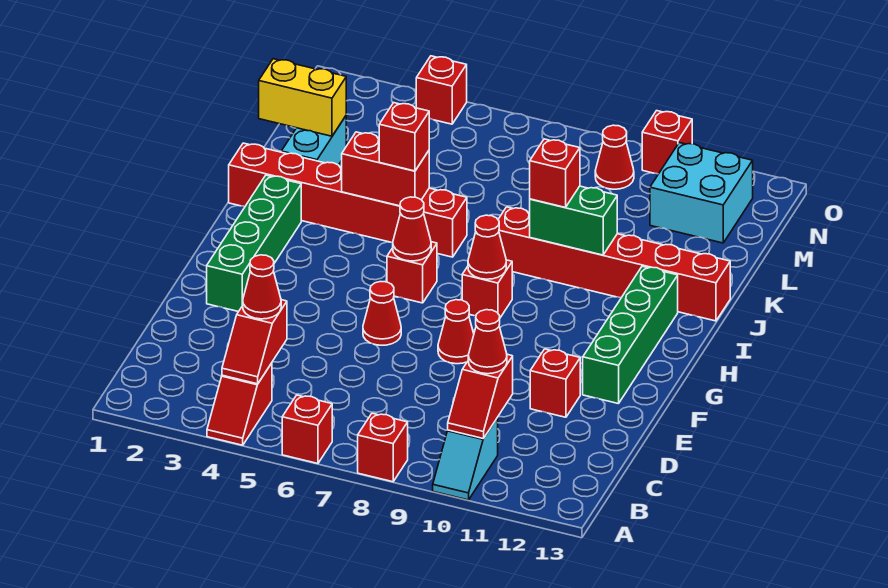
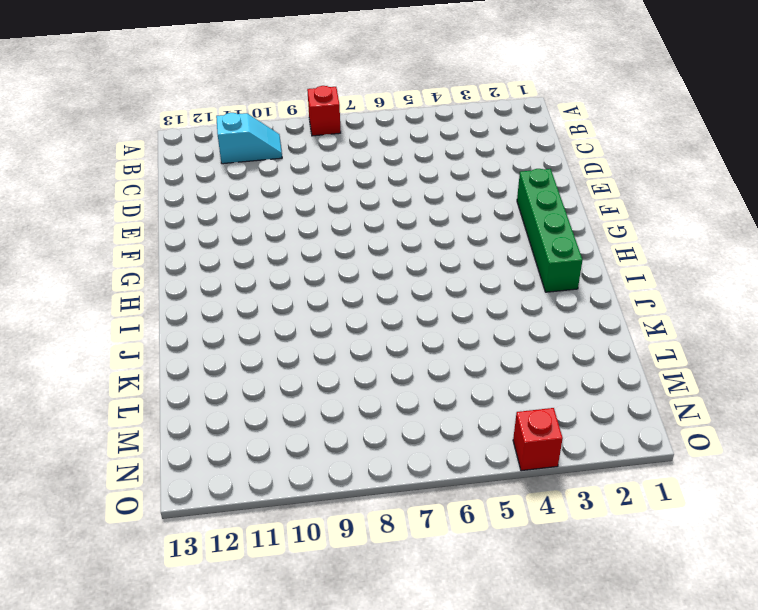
cyan slope B10:B11 level 1 top 11 -> cyan slope A10:B10 level 1 top B
none -> red slope A4:B4 level 1 top B
none -> red brick A6 level 1
none -> red brick E11 level 1

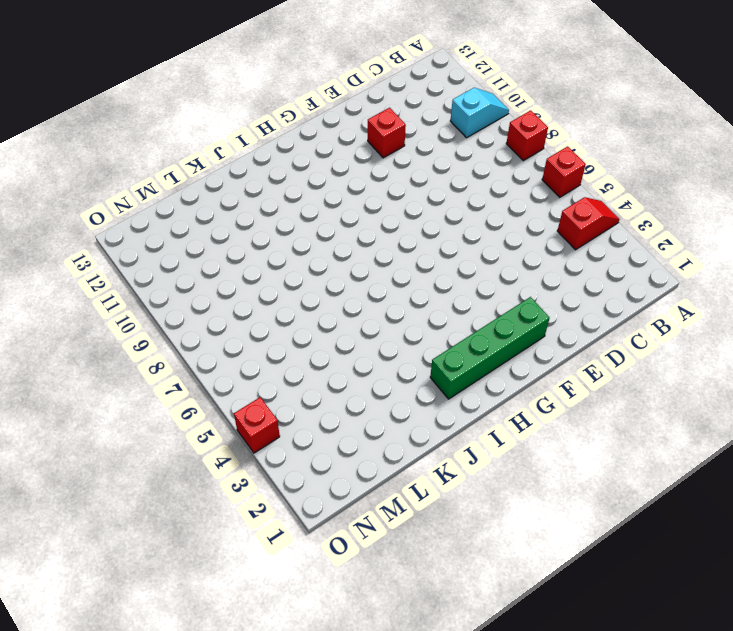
none -> red cone F6 level 1
none -> red cone F8 level 1
none -> green brick F12:I12 level 1

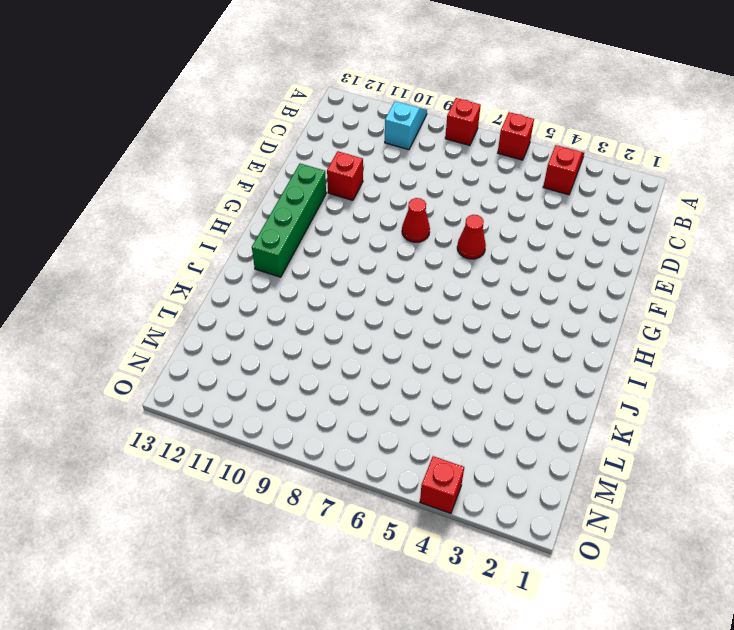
none -> green brick F2:I2 level 1
none -> red brick H6 level 1
none -> red brick H8 level 1

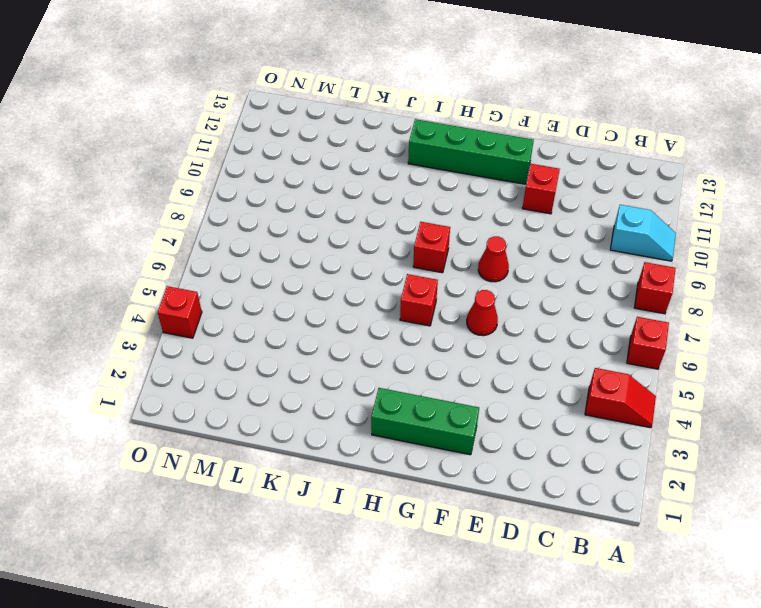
green brick F2:H2 level 1 -> green brick F2:I2 level 1
none -> red brick J1:J6 level 1
none -> red brick J8:J13 level 1
none -> cyan brick K2:L2 level 1

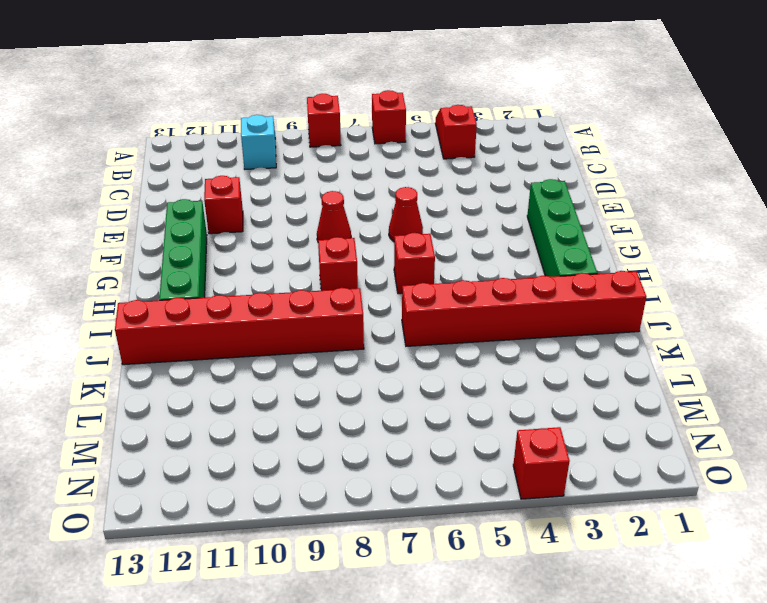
none -> cyan brick K2:L2 level 1
none -> cyan brick M11:N12 level 1
none -> red cone N9 level 1

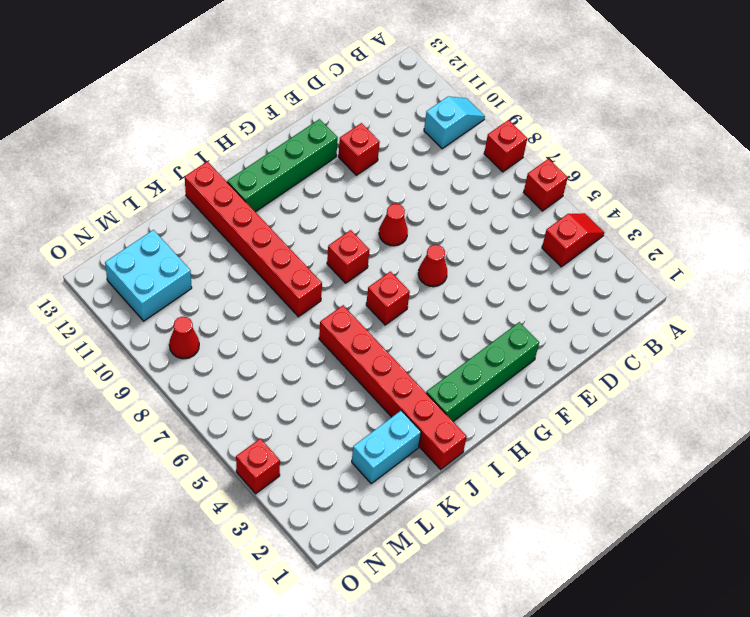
none -> red brick O10 level 1
none -> red slope B4:C4 level 2 top C
none -> red slope B10:C10 level 2 top C

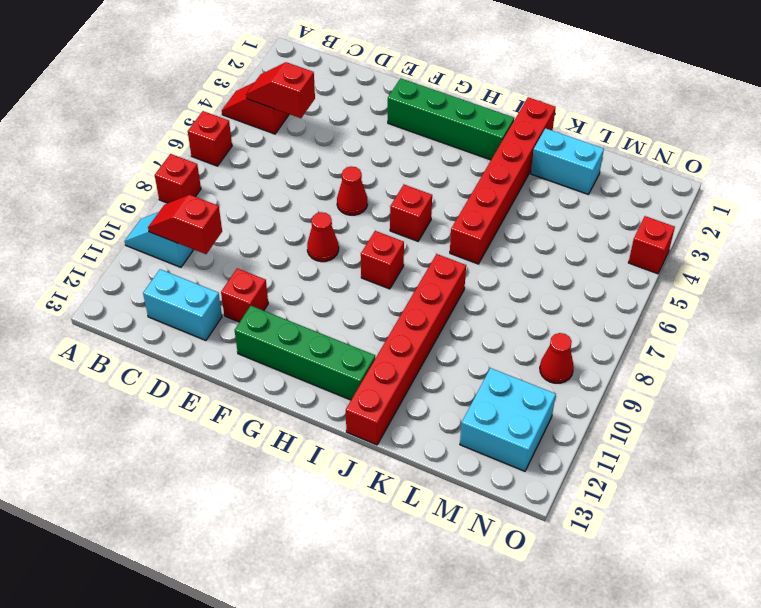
cyan brick C12:D12 level 1 -> none
none -> red brick O10 level 1
none -> red cone H6 level 2
none -> red cone H8 level 2

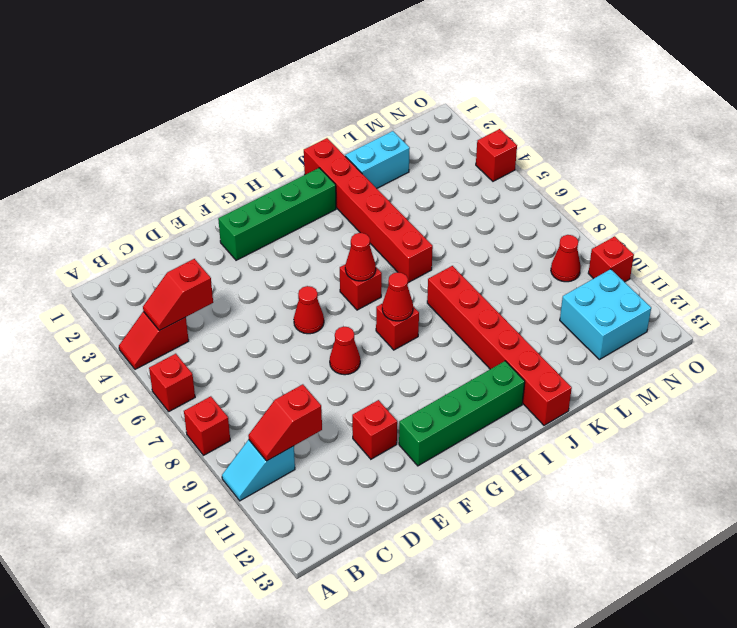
none -> red brick J4:J5 level 2
none -> green brick J9:J10 level 2
none -> yellow brick L1:L2 level 2

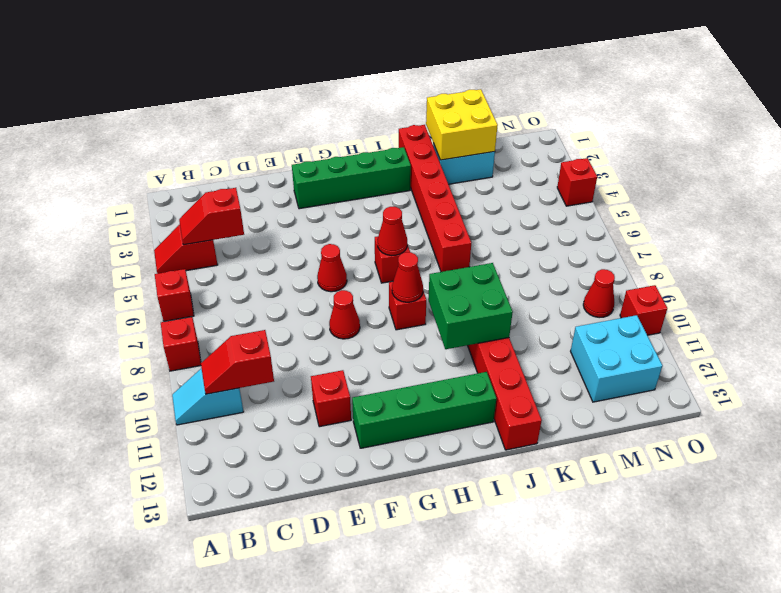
green brick I9:J10 level 2 -> green brick J9:J10 level 2
yellow brick K1:L2 level 2 -> yellow brick L1:L2 level 2
none -> red brick J4:J5 level 2
none -> red cone C4 level 3
none -> red cone C10 level 3

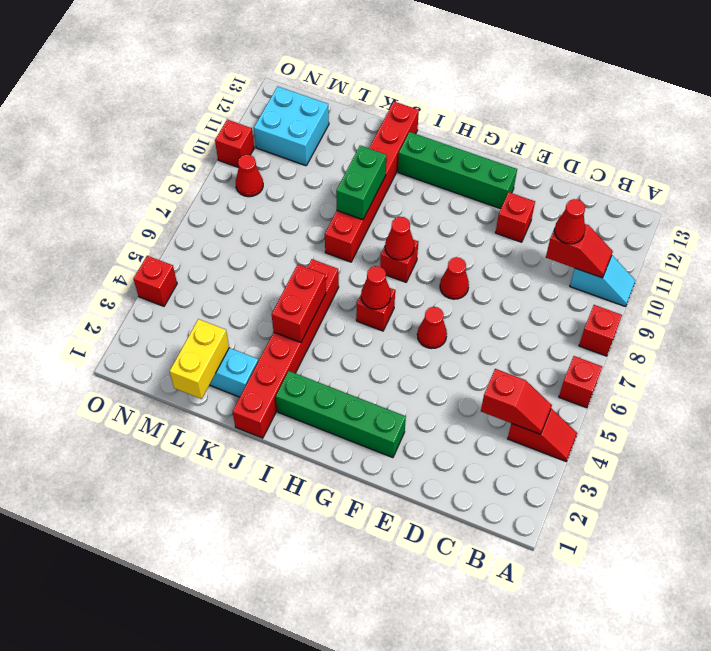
none -> red cone C4 level 3
none -> red brick J5 level 3
none -> red brick J9 level 3

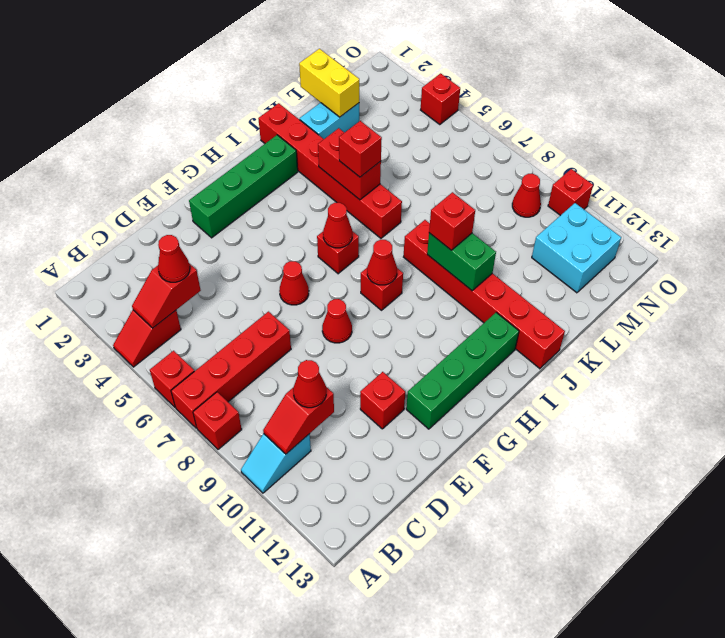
red brick A7:D7 level 1 -> none

